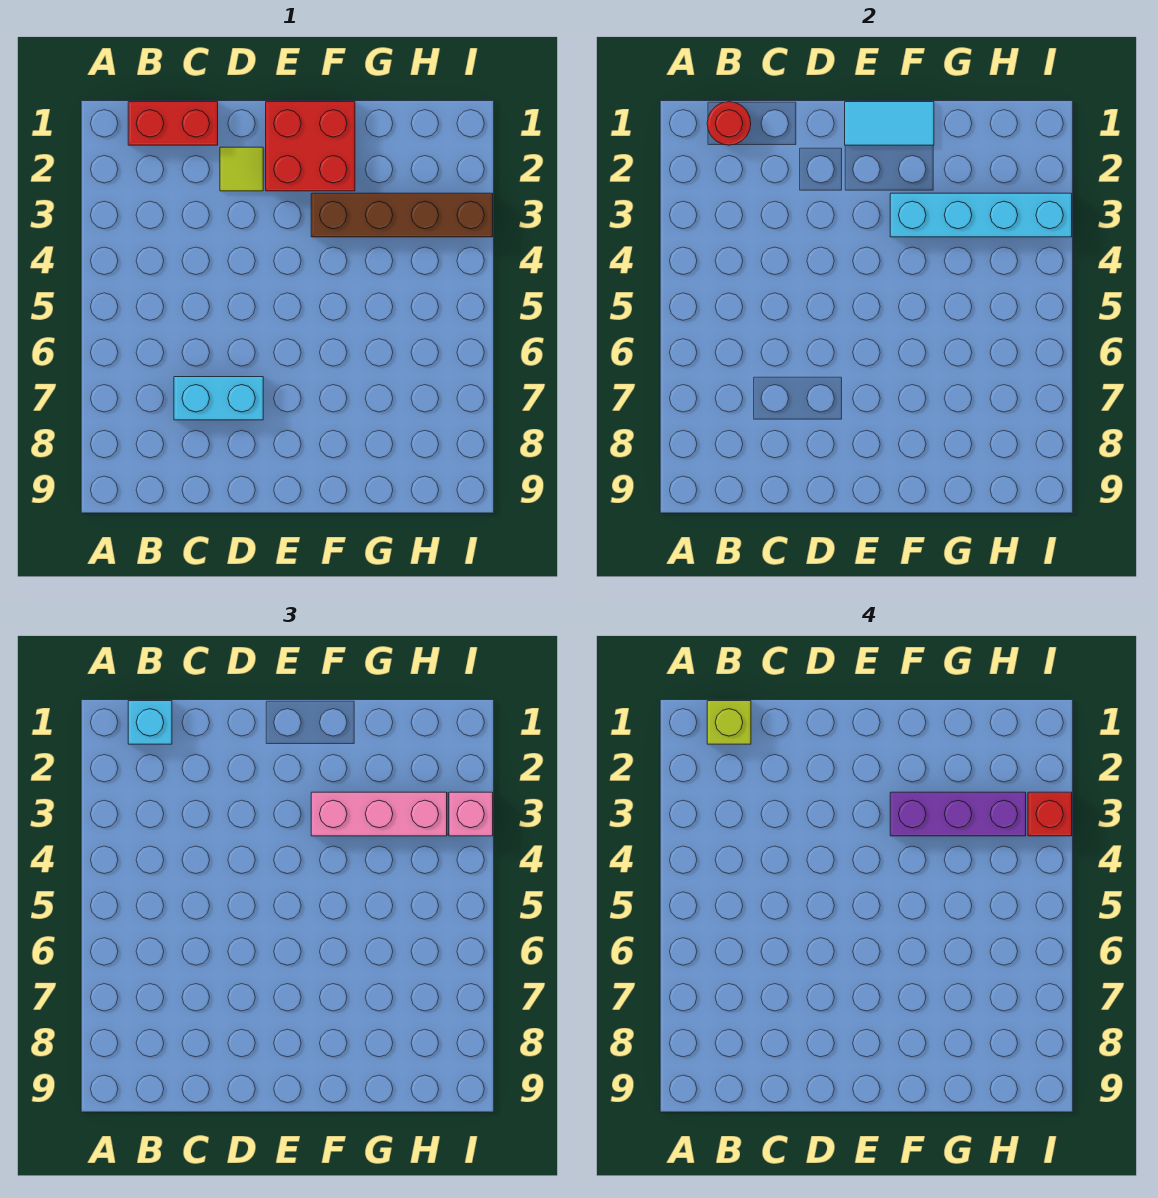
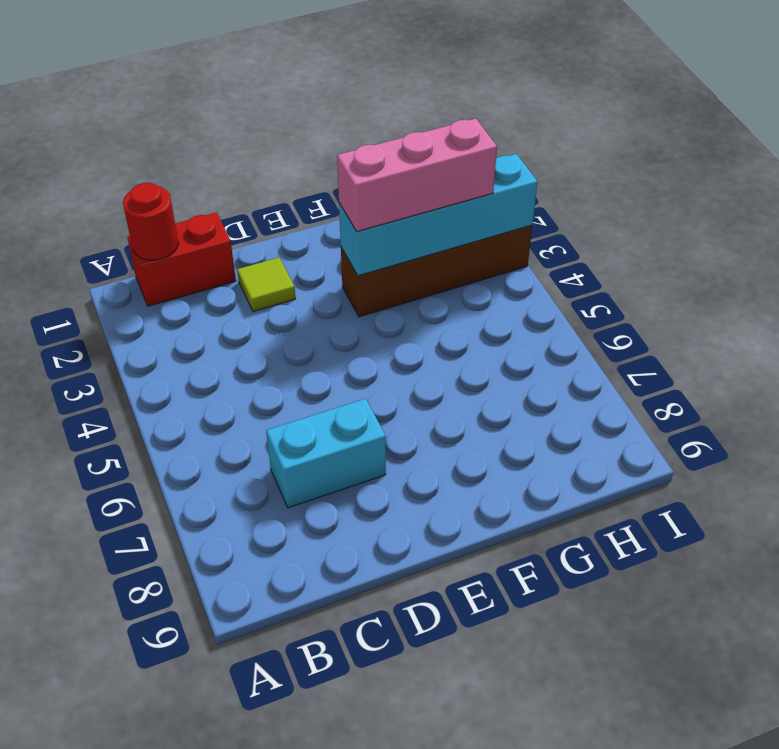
none -> red brick E1:F2 level 1
none -> cyan tile E1:F1 level 2
none -> cyan brick B1 level 3

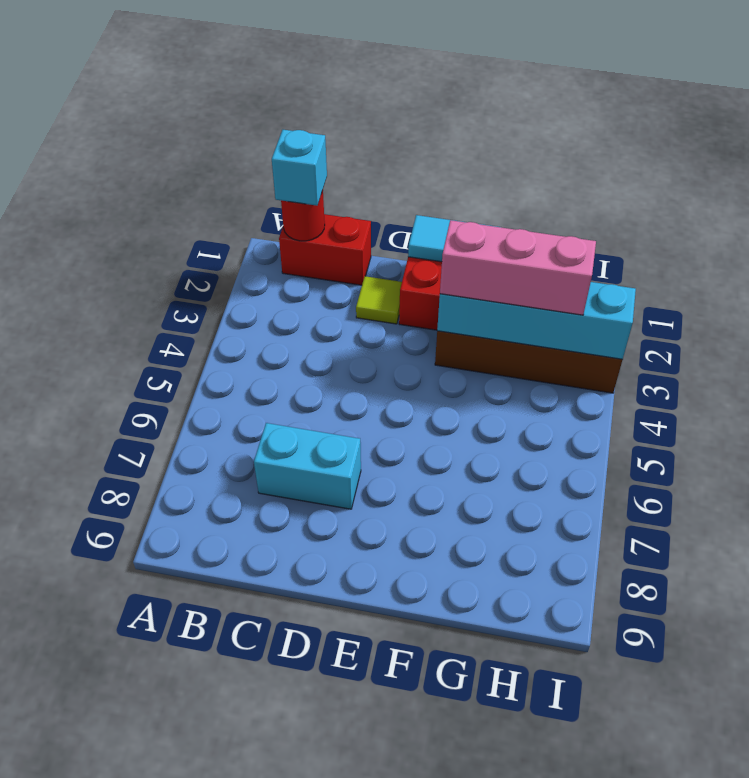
none -> pink brick I3 level 3
none -> lime brick B1 level 4
none -> purple brick F3:H3 level 4

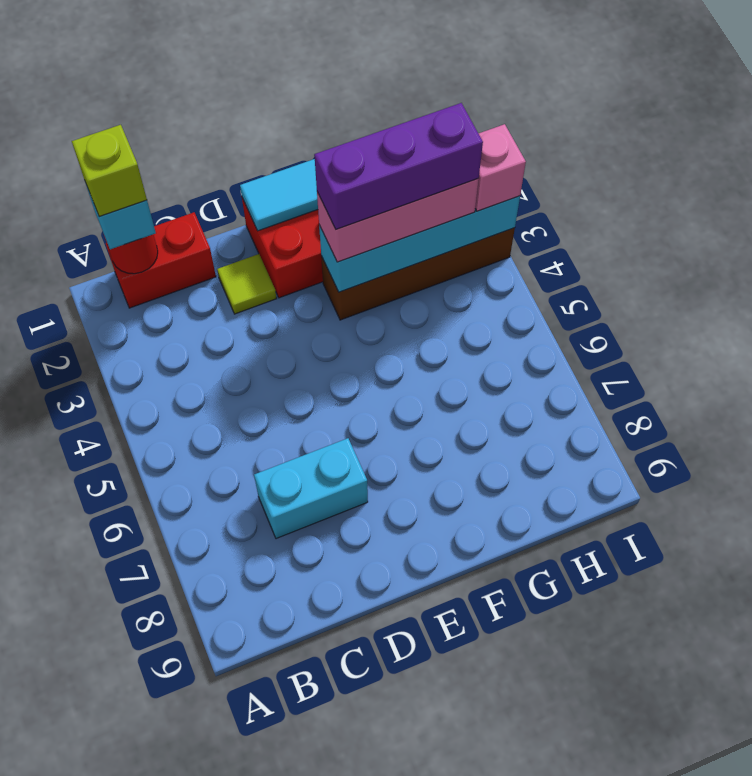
none -> red brick I3 level 4

